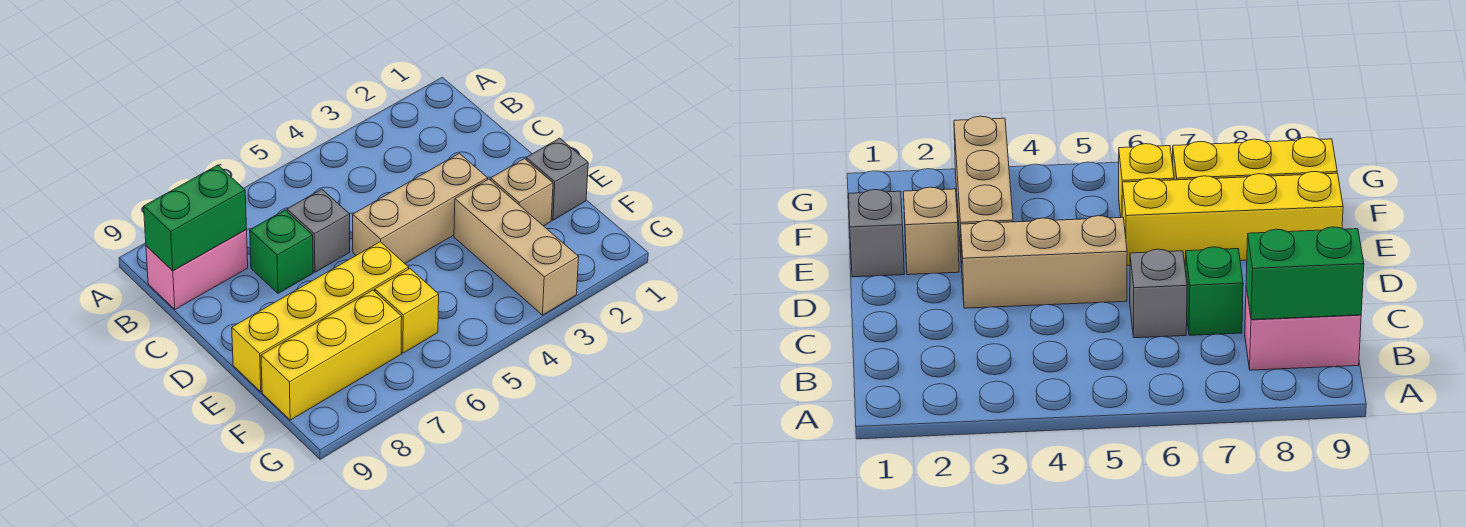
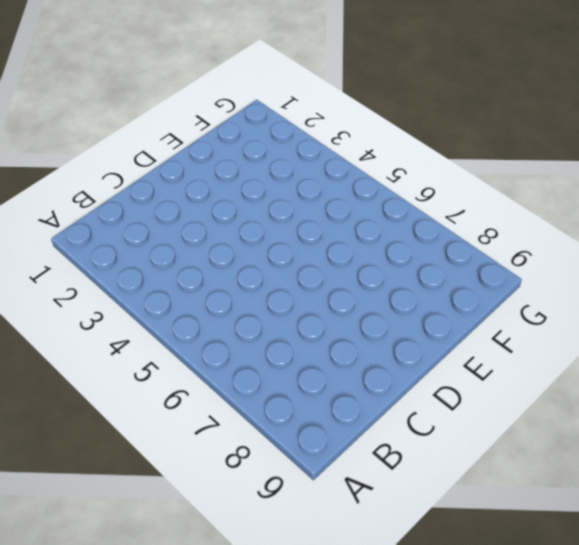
none -> pink brick B8:B9 level 1
none -> grey brick C6 level 1

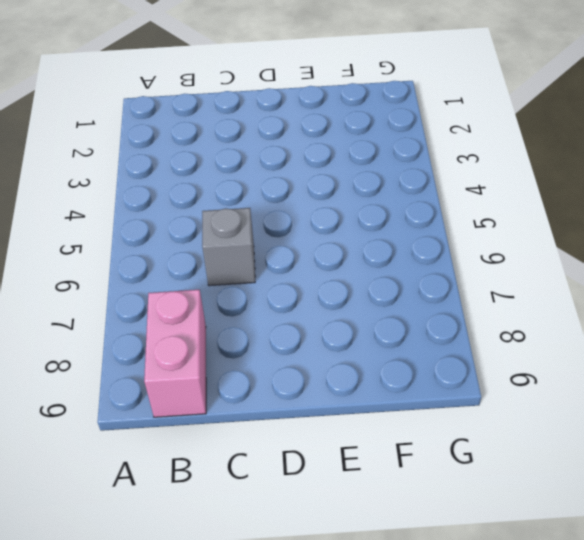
none -> green brick C7 level 1
none -> tan brick D3:D5 level 1

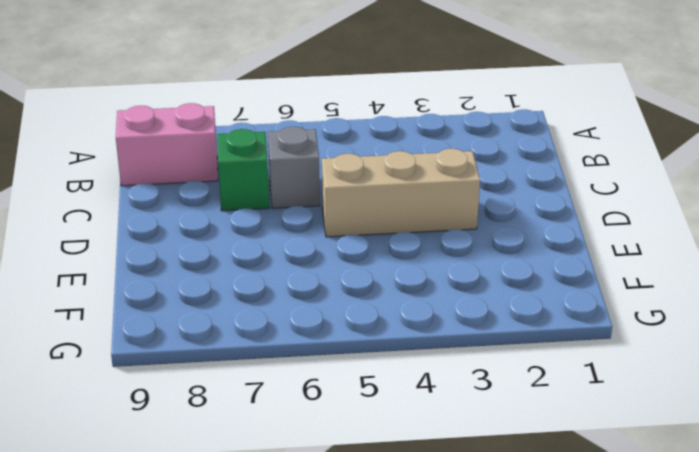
none -> grey brick E1 level 1
none -> tan brick E2 level 1

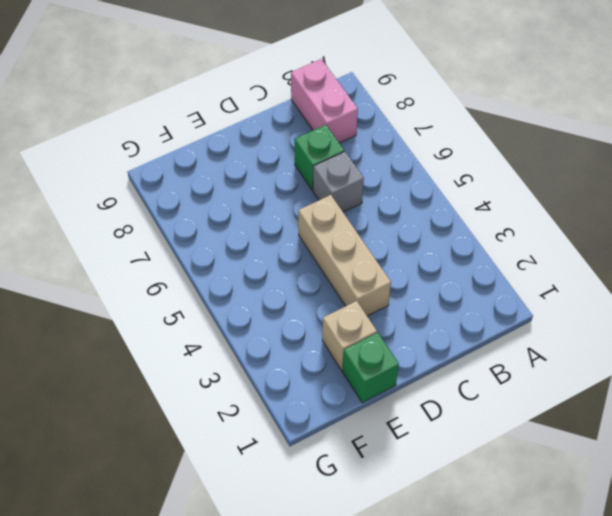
green brick E1 level 1 -> grey brick E1 level 1
none -> tan brick E3:G3 level 1
none -> yellow brick E6:E9 level 1

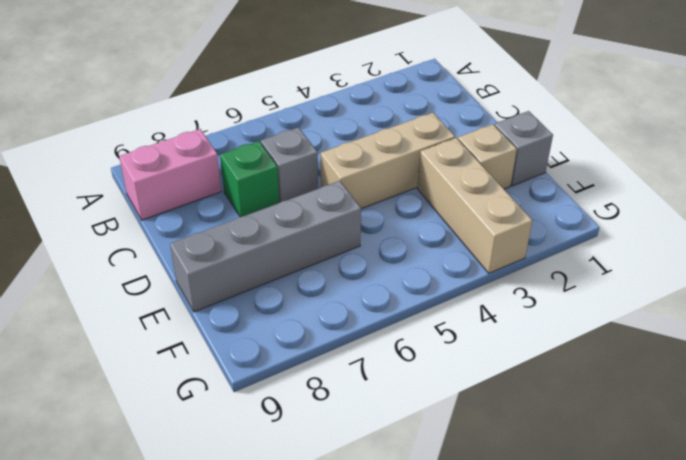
grey brick E6:E9 level 1 -> yellow brick E6:E9 level 1
none -> yellow brick F6 level 1
none -> yellow brick F7:F9 level 1

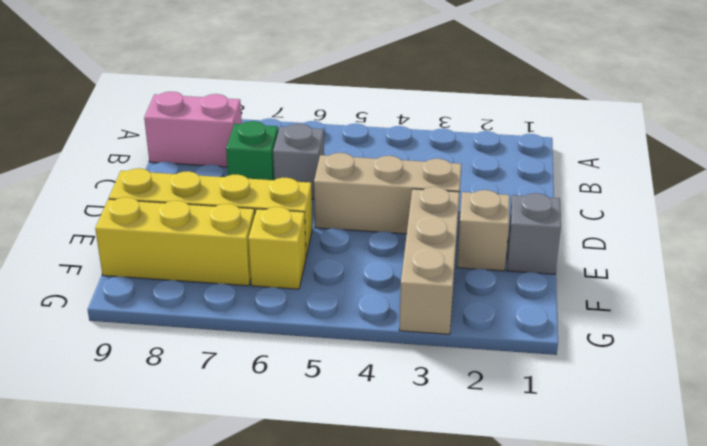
none -> green brick B8:B9 level 2

